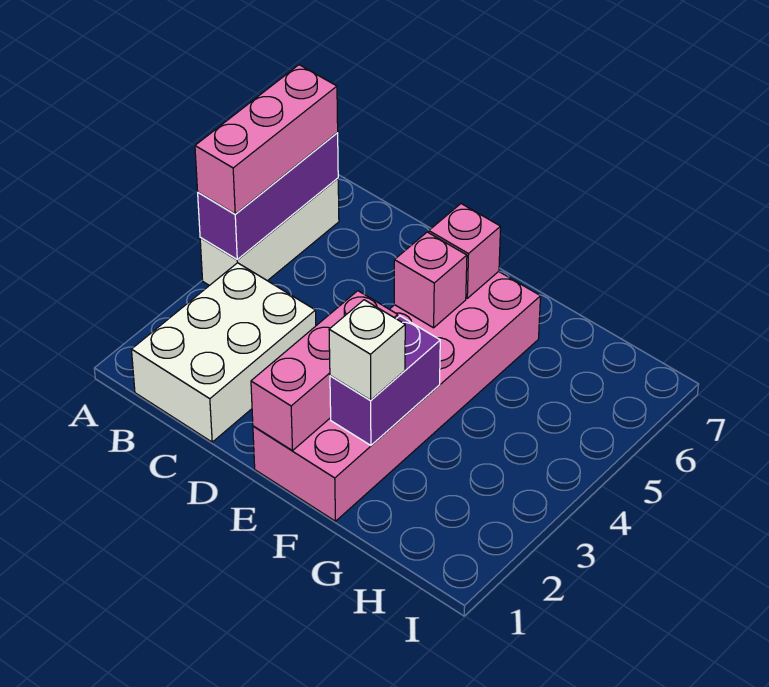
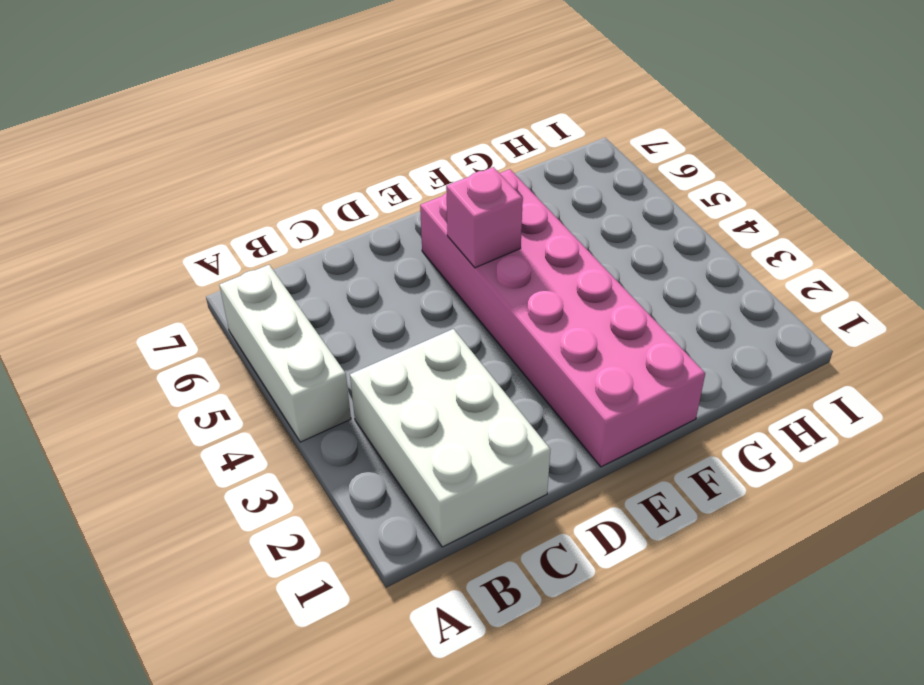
none -> purple brick A4:A6 level 2
none -> pink brick E1:E3 level 2

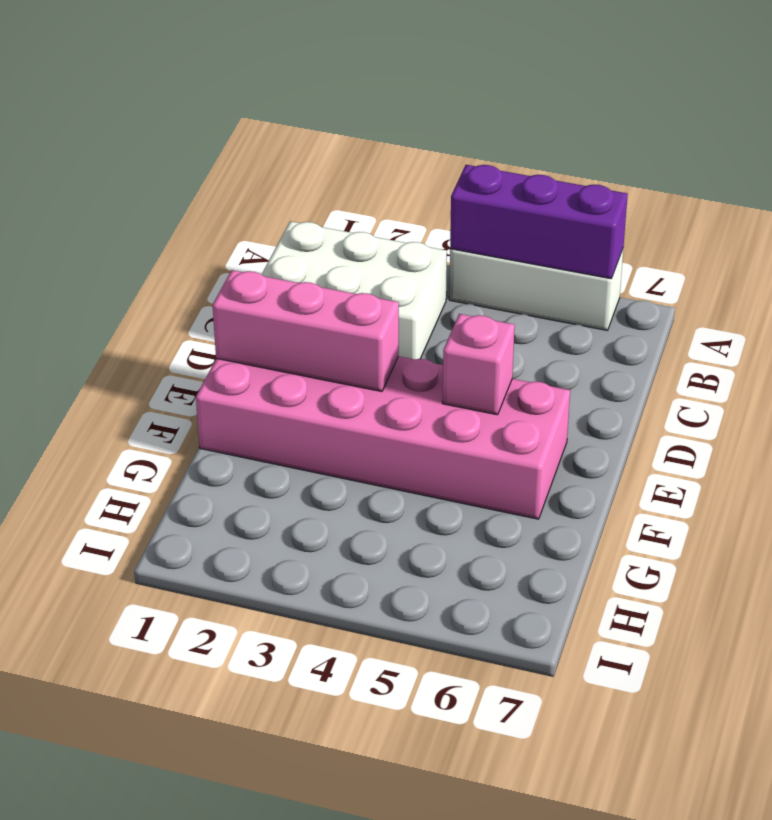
none -> pink brick E6 level 2
none -> purple brick F2:F3 level 2

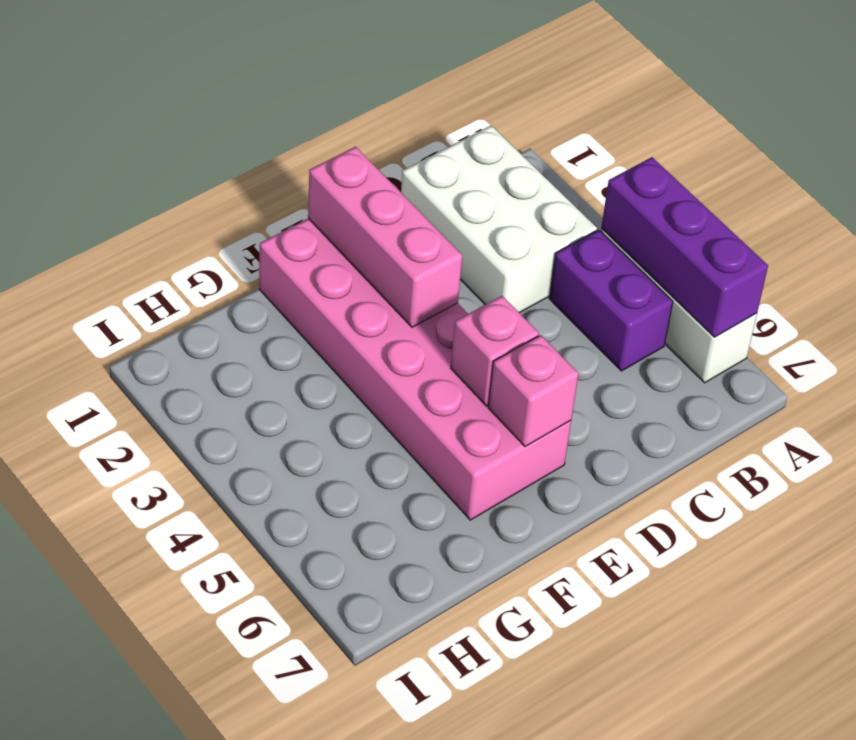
purple brick B4:B5 level 1 -> purple brick F2:F3 level 2
none -> pink brick A4:A6 level 3
none -> white brick F2 level 3

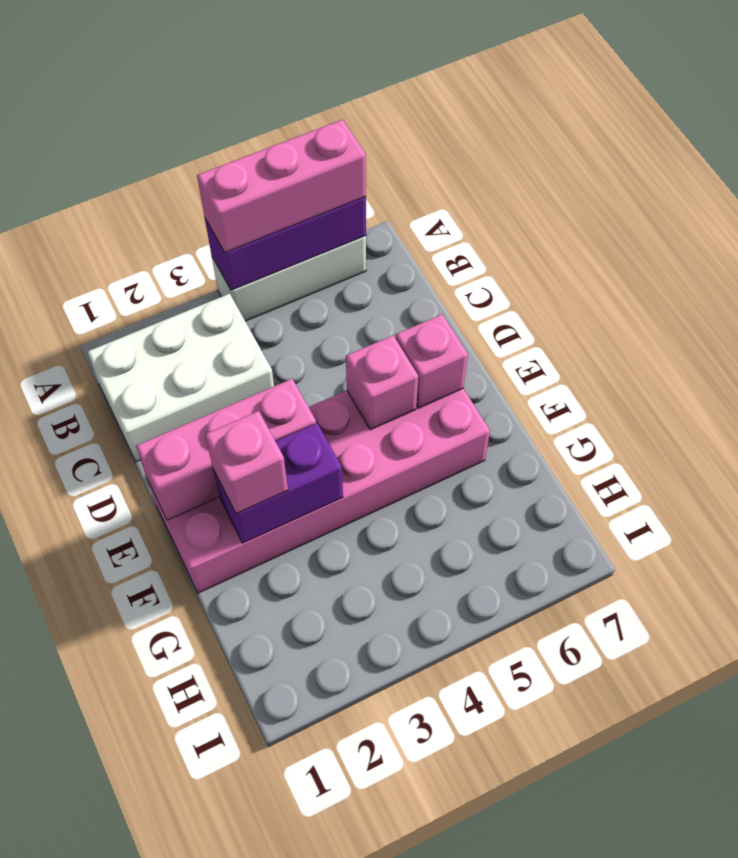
pink brick F2 level 3 -> white brick F2 level 3

